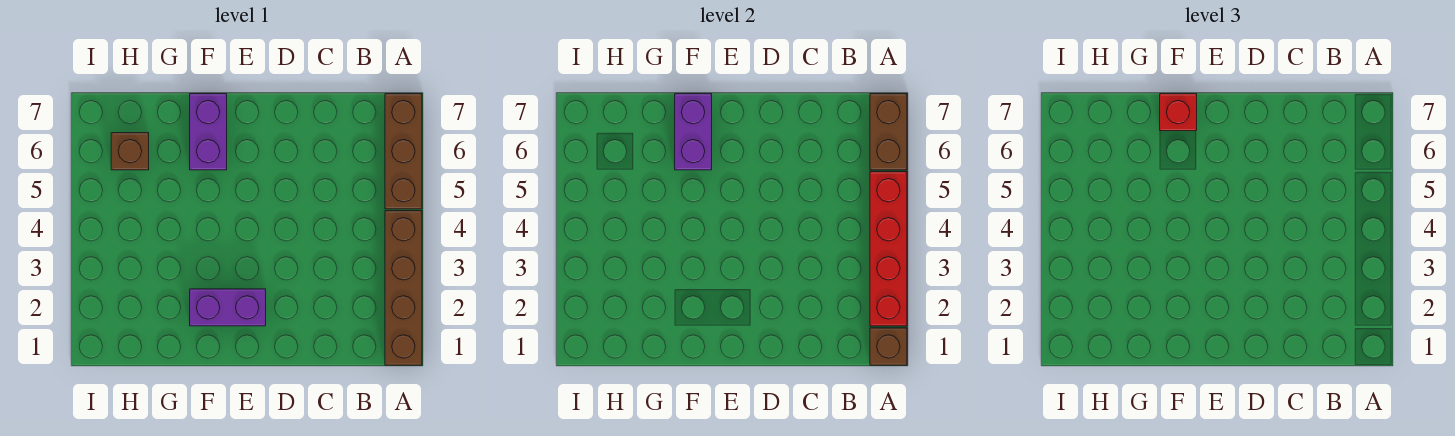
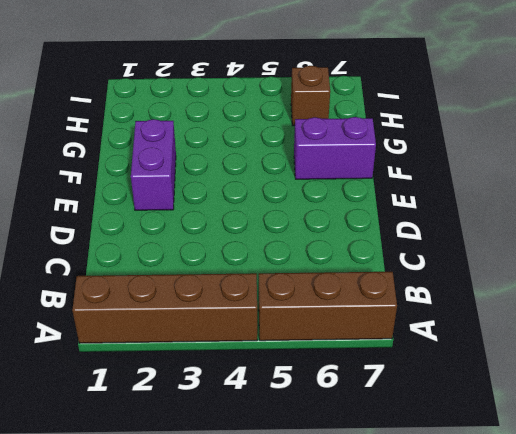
none -> brown brick A1 level 2
none -> red brick A2:A5 level 2

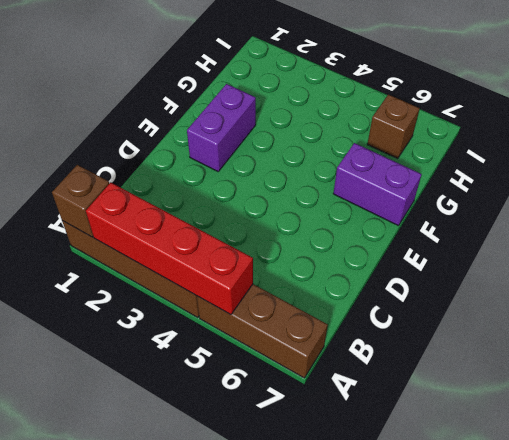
none -> brown brick A6:A7 level 2
none -> purple brick F6:F7 level 2

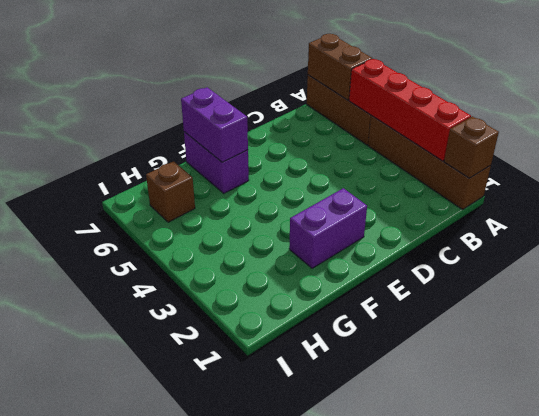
none -> red brick F7 level 3

